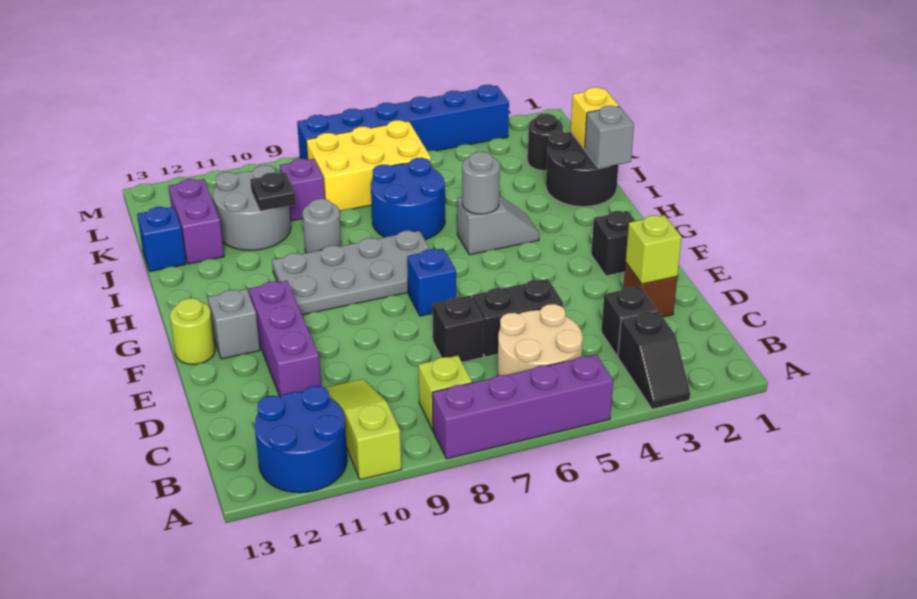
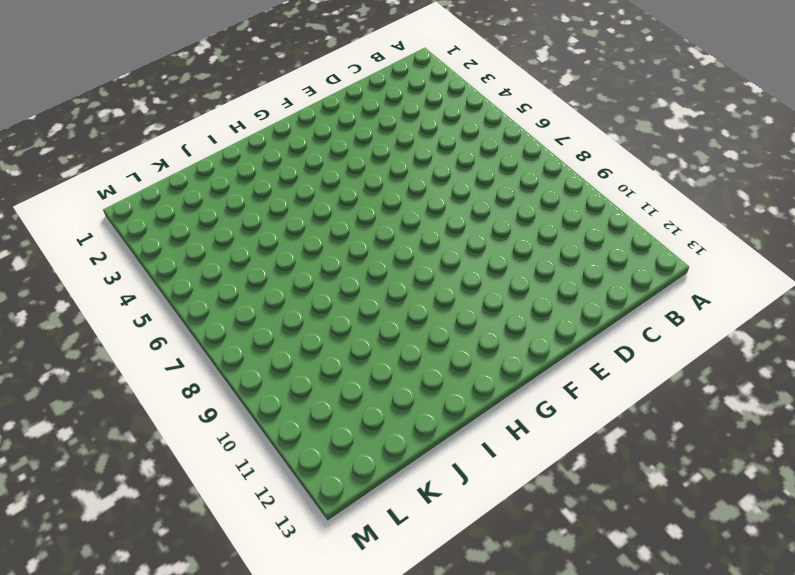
none -> black slope A3:B3 level 1 top B
none -> purple brick A5:A8 level 1
none -> lime slope A10:C10 level 1 top A
none -> blue round brick A11:B12 level 1

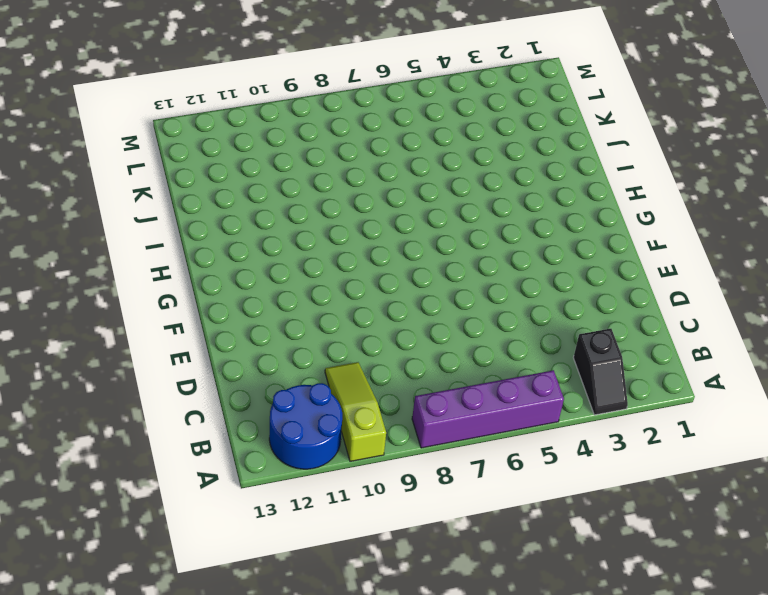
none -> tan round brick B5:C6 level 1
none -> lime brick B8 level 1
none -> black brick C3 level 1
none -> brown brick D2 level 1

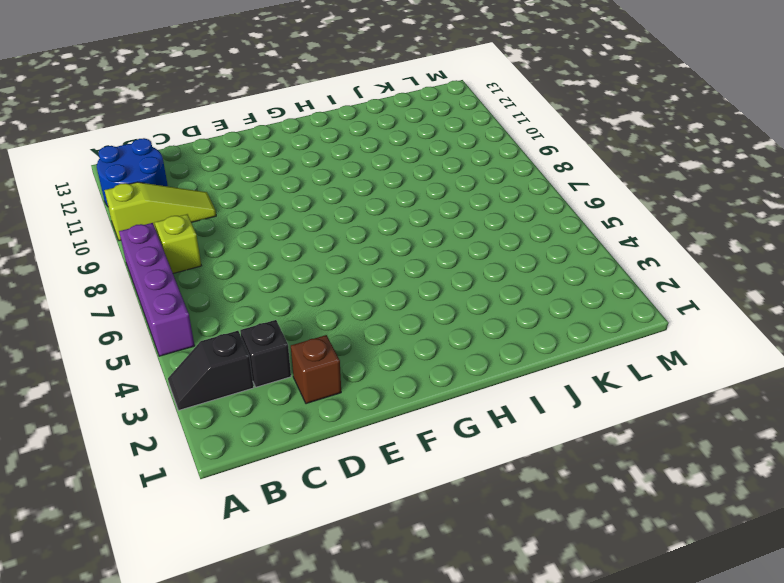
none -> tan round brick B5:C6 level 1
none -> black brick D5:D6 level 1
none -> black brick D7 level 1
none -> purple brick D11:F11 level 1

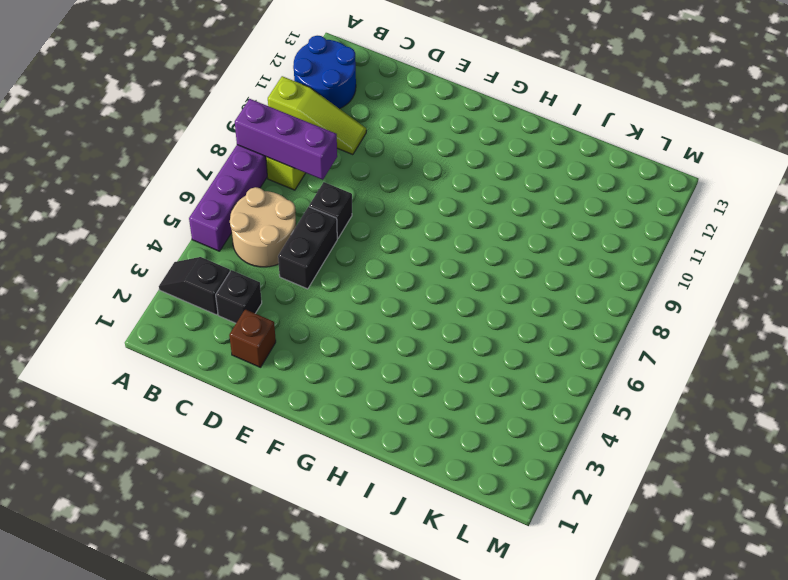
purple brick A8:C8 level 2 -> purple brick D11:F11 level 1
none -> black brick F2 level 1
none -> blue brick F7 level 1
none -> grey brick F12 level 1
none -> lime round brick F13 level 1

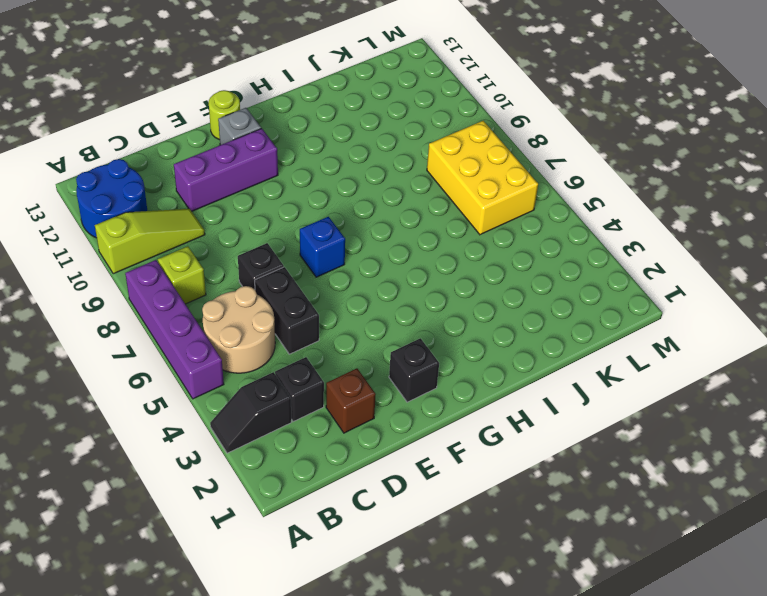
none -> grey plate G7:H10 level 1
none -> grey slope H4:H5 level 1 top 5
none -> black round brick I1:J2 level 1
none -> blue round brick I6:J7 level 1

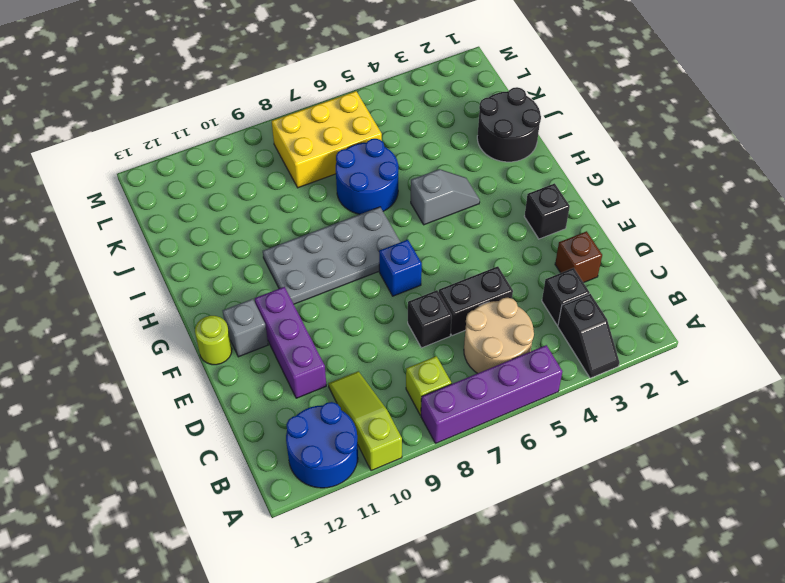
none -> grey round brick I9 level 1
none -> grey round brick J10:K11 level 1
none -> purple brick J12:K12 level 1
none -> blue brick J13 level 1

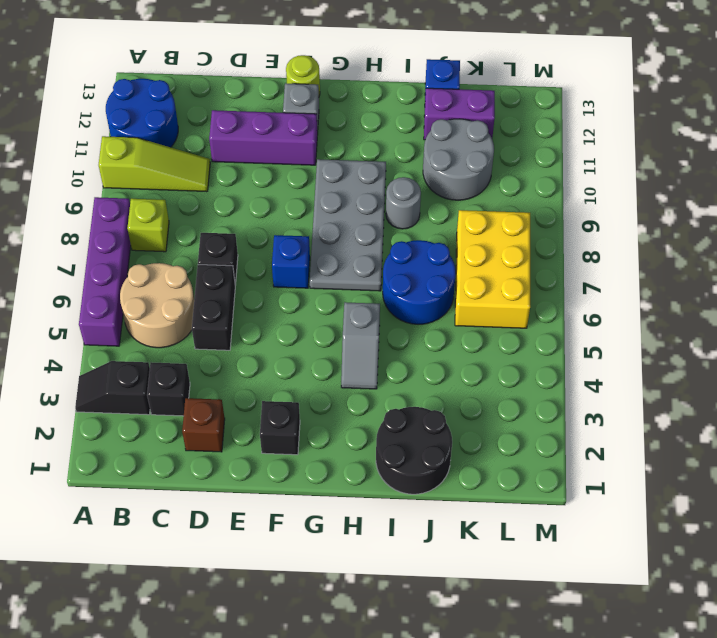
none -> black round brick K2 level 1
none -> purple brick K9 level 1
none -> blue brick M3:M8 level 1
none -> lime brick D2 level 2

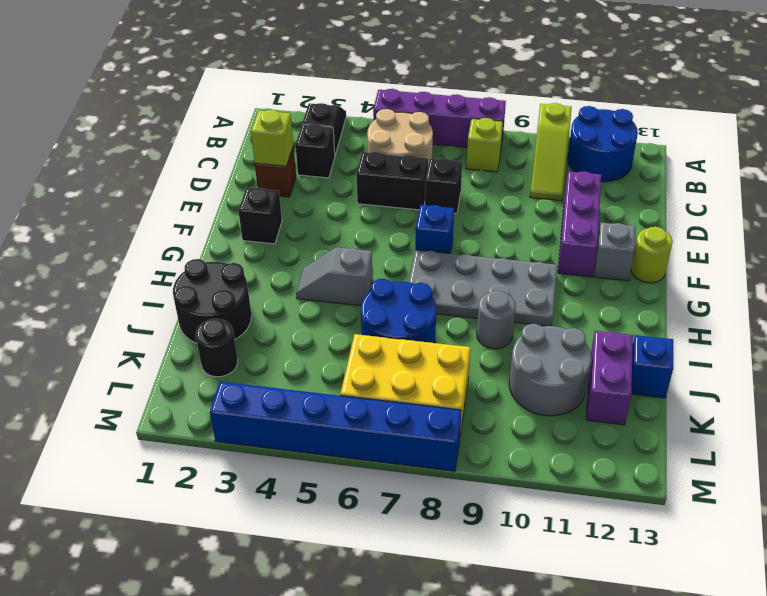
none -> purple brick K9 level 1
none -> grey round brick H5 level 2
none -> grey brick I1 level 2
none -> yellow brick J1 level 2

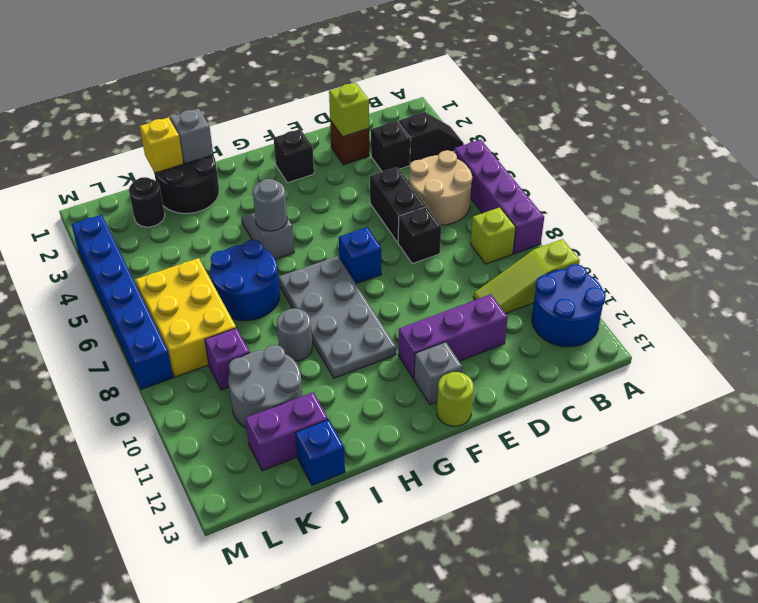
none -> black plate J10 level 2

